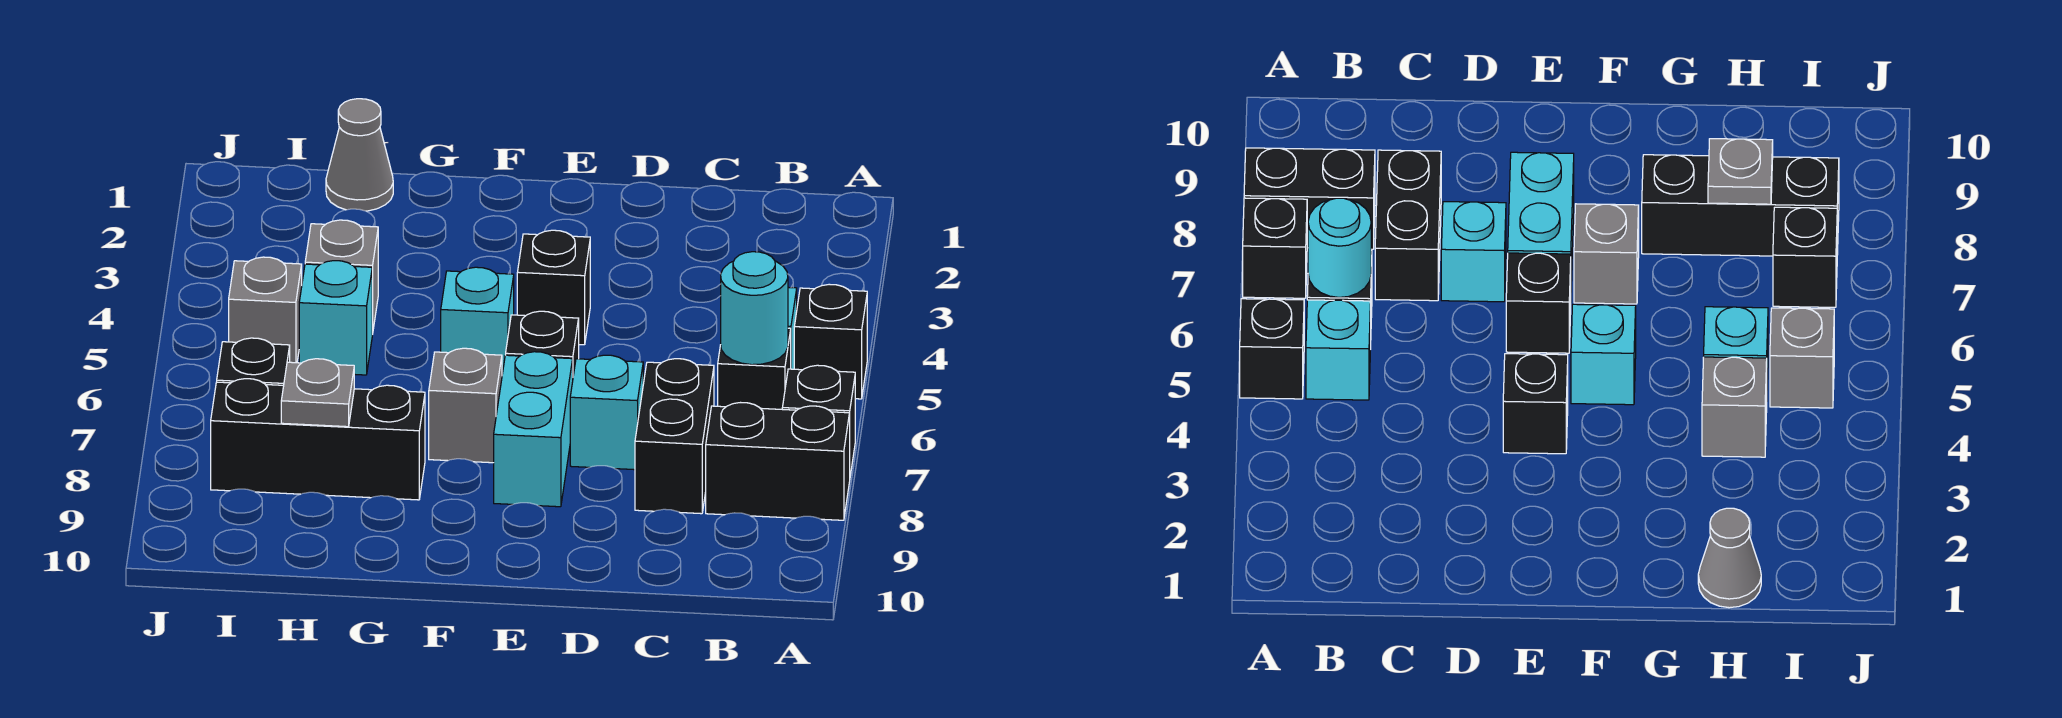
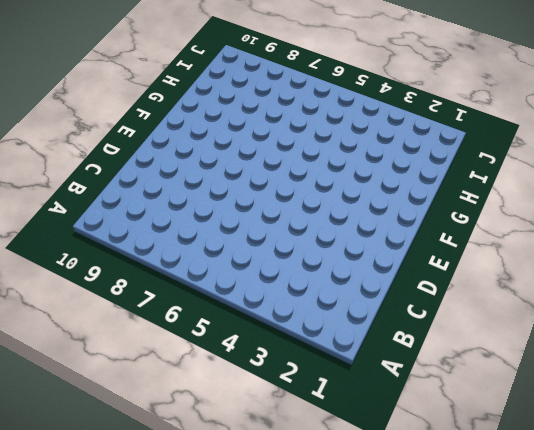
none -> black brick A5 level 1
none -> black brick A7 level 1
none -> black brick A8:B8 level 1

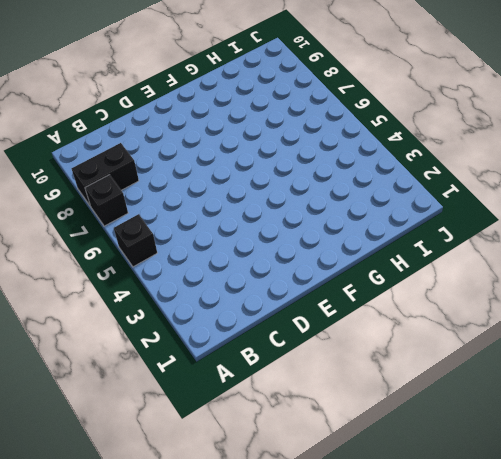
none -> cyan brick B5 level 1
none -> black brick B6 level 1
none -> black brick C7:C8 level 1

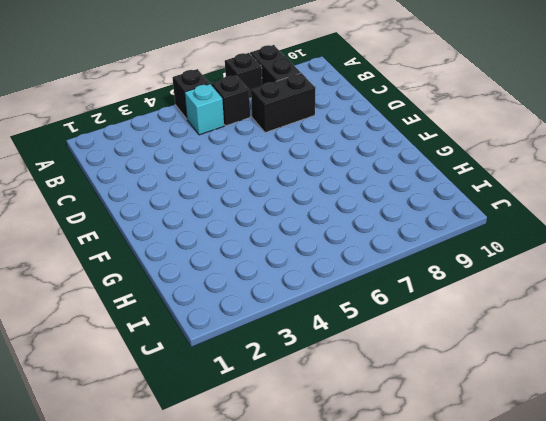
none -> cyan brick D7 level 1
none -> black brick E4 level 1
none -> black brick E6 level 1

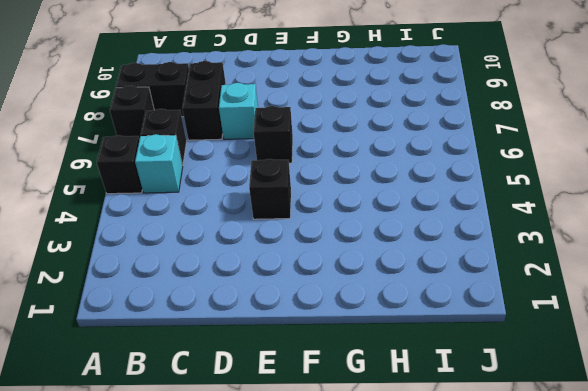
none -> cyan brick E7:E8 level 1
none -> cyan brick F5 level 1
none -> grey brick F7 level 1

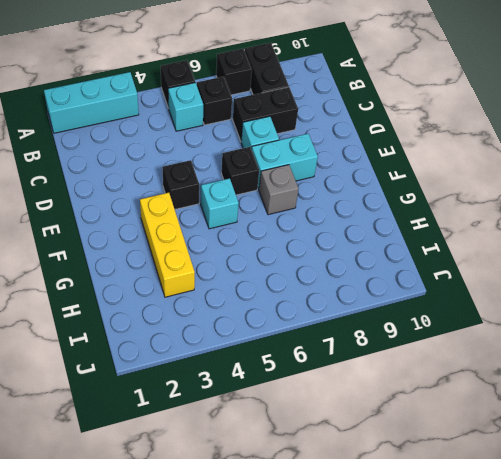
cyan brick A1:A3 level 1 -> none
yellow brick F3:H3 level 1 -> none
none -> black brick G8:I8 level 1
none -> grey cone H1 level 1
none -> grey brick H4 level 1

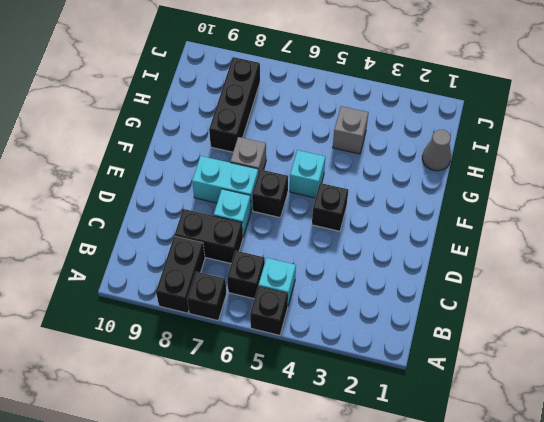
none -> cyan brick H5 level 1
none -> grey brick I5 level 1
none -> black brick I7 level 1

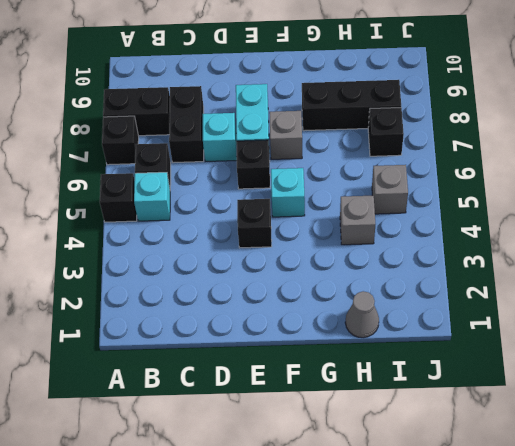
none -> cyan brick H5 level 1
none -> cyan round brick B6 level 2
none -> grey plate H8 level 2

